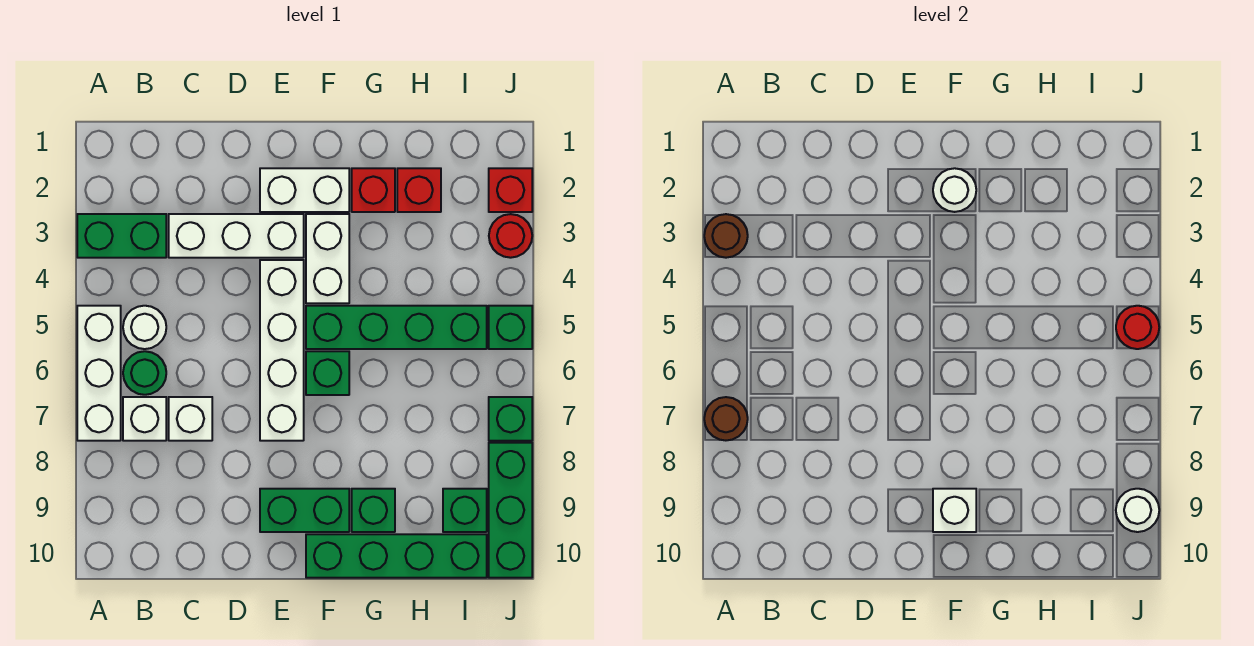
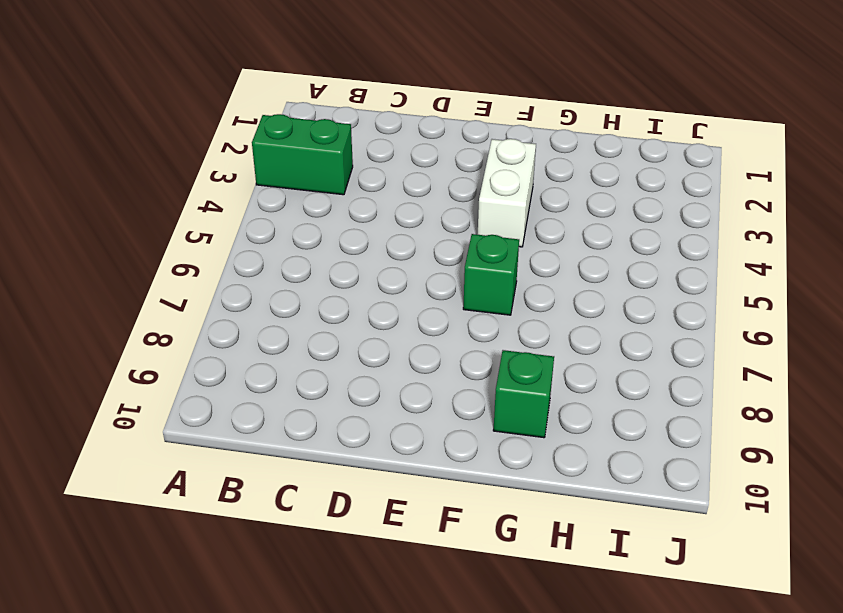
none -> white brick A5:A7 level 1
none -> white round brick B5 level 1
none -> green round brick B6 level 1

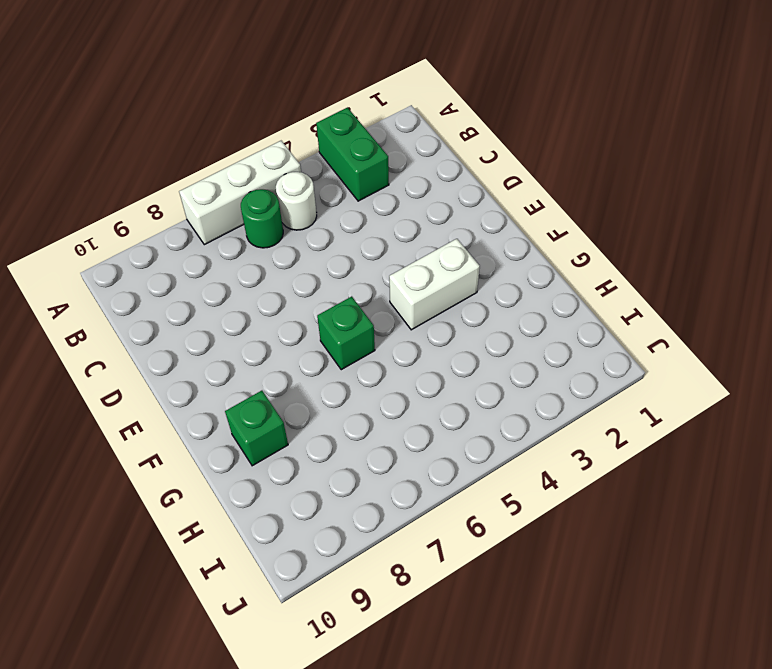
none -> white brick B7 level 1
none -> white brick C3:E3 level 1
none -> white brick C7 level 1

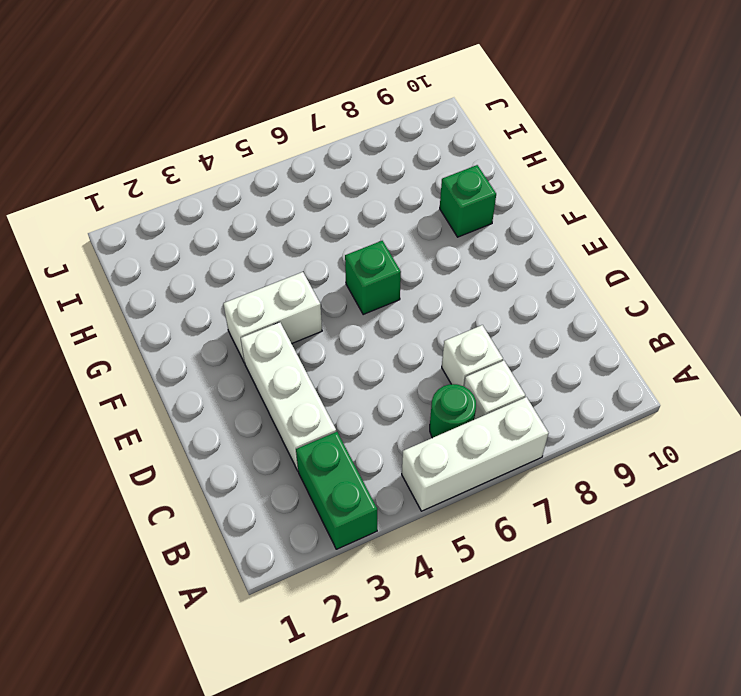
none -> white round brick B5 level 1
none -> white brick E2:F2 level 1
none -> white brick E4:E7 level 1

